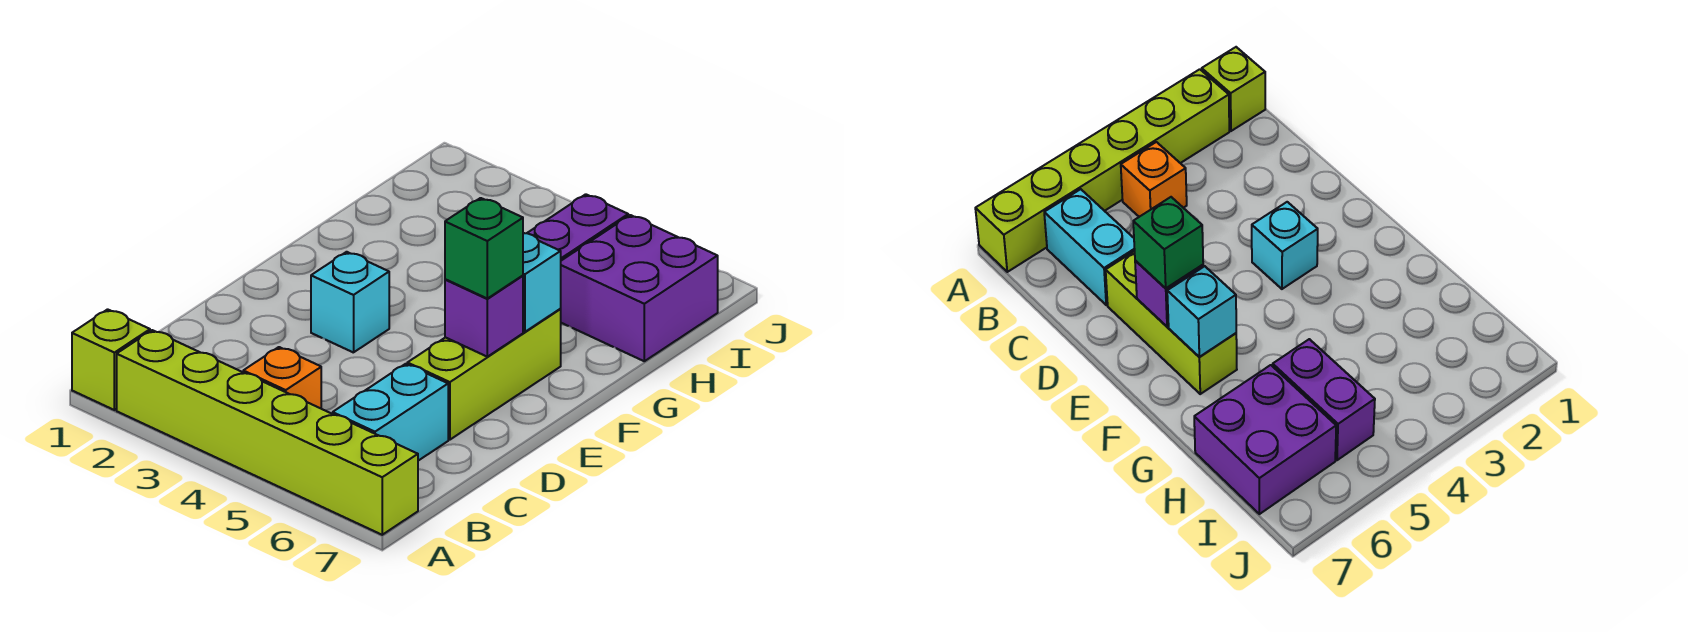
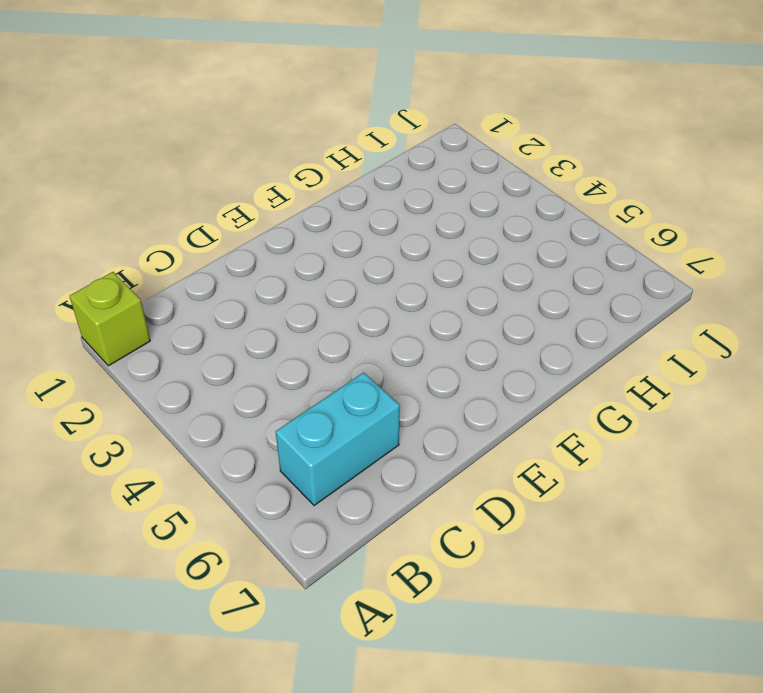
none -> lime brick A2:A7 level 1
none -> orange brick B4 level 1

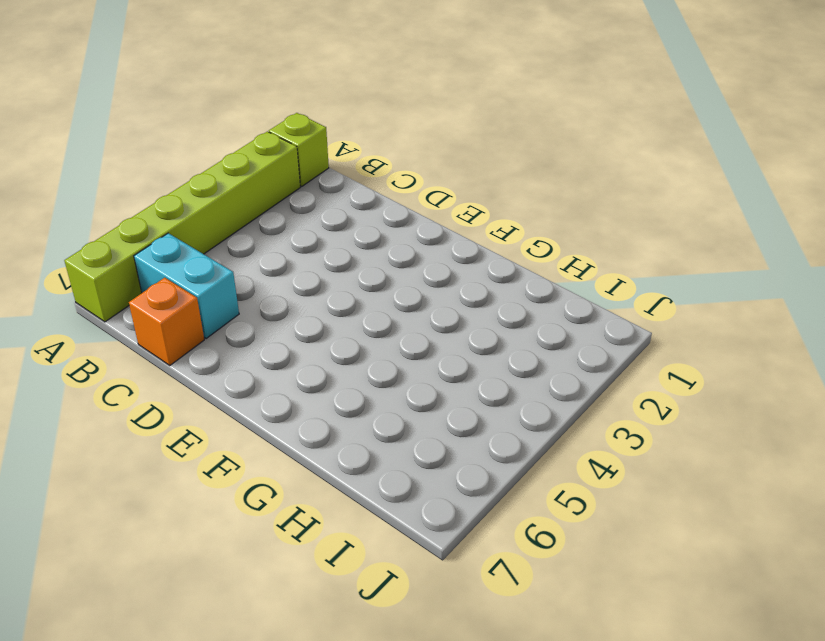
orange brick C7 level 1 -> orange brick B4 level 1
none -> lime brick D6:F6 level 1
none -> cyan brick E3 level 1

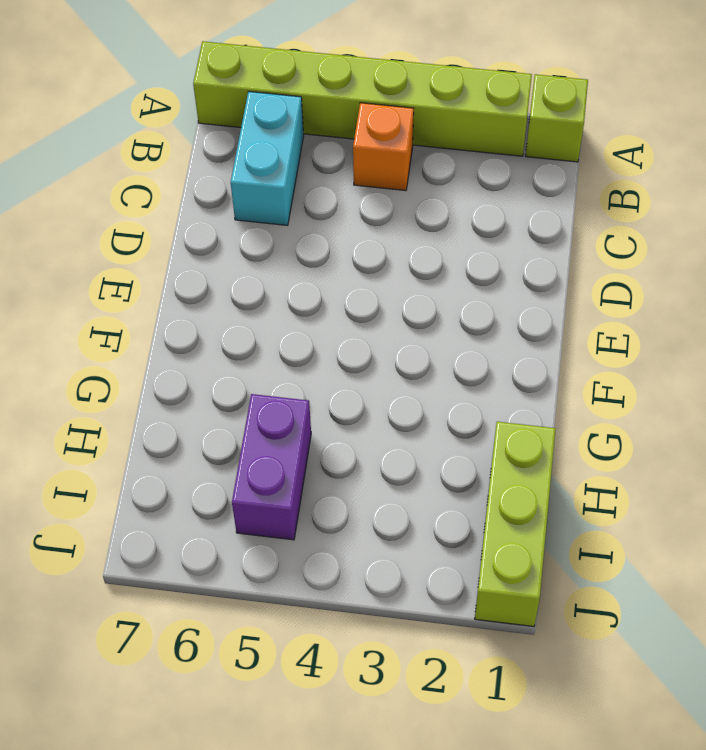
lime brick H1:J1 level 1 -> lime brick D6:F6 level 1
none -> cyan brick E3 level 1
none -> purple brick H6:I7 level 1

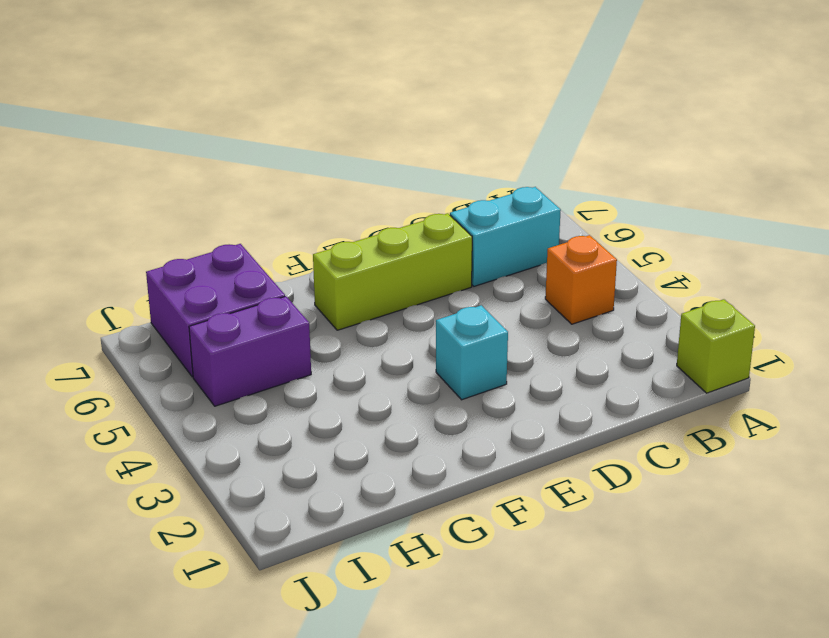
none -> lime brick A2:A7 level 1
none -> purple brick E6 level 2

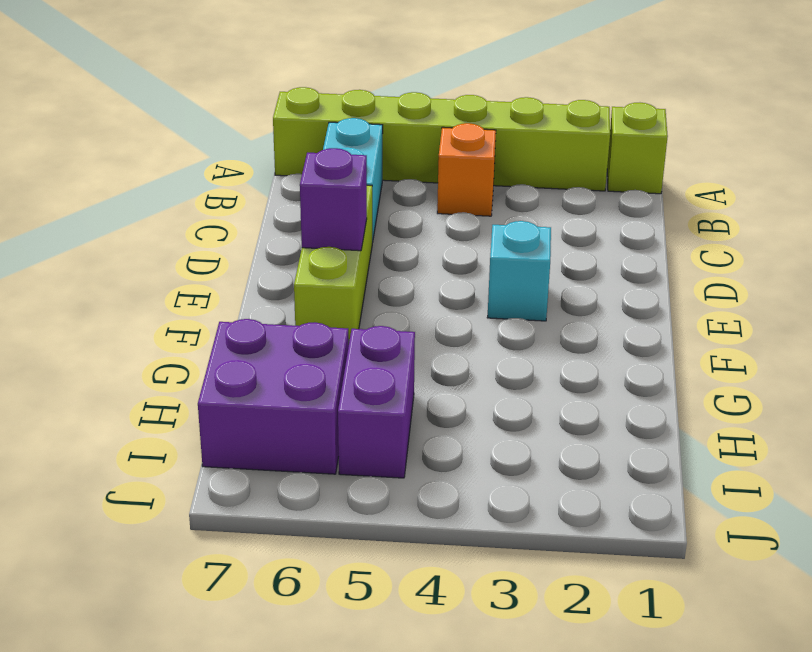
none -> cyan brick F6 level 2
none -> green brick E6 level 3

